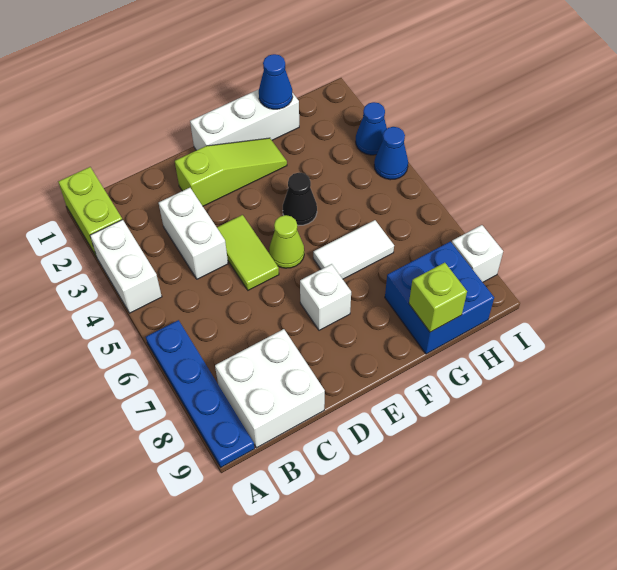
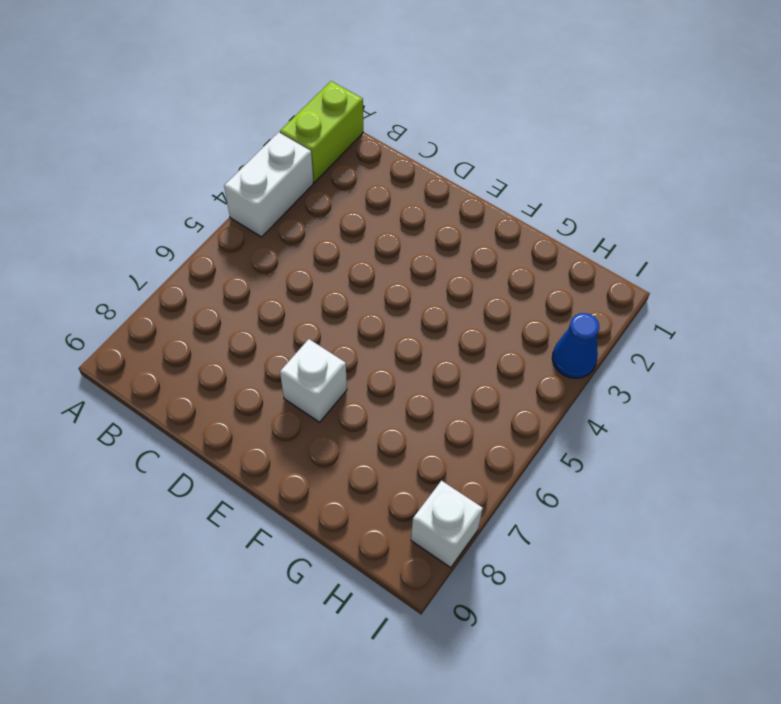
none -> blue plate A6:A9 level 1
none -> white brick B8:C9 level 1
none -> white brick C3:C4 level 1

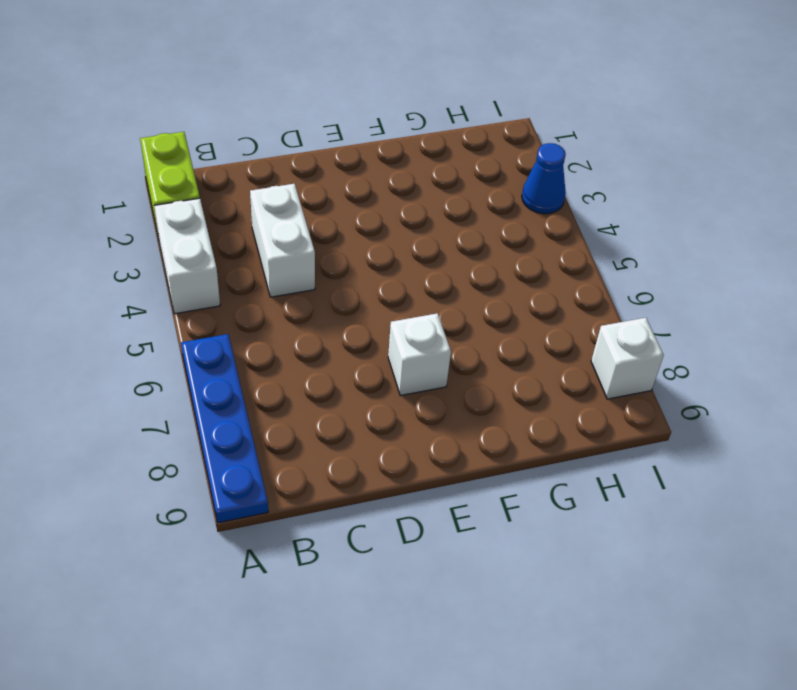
none -> white brick B8:C9 level 1
none -> lime slope D2:F2 level 1 top D
none -> lime tile D4:D5 level 1

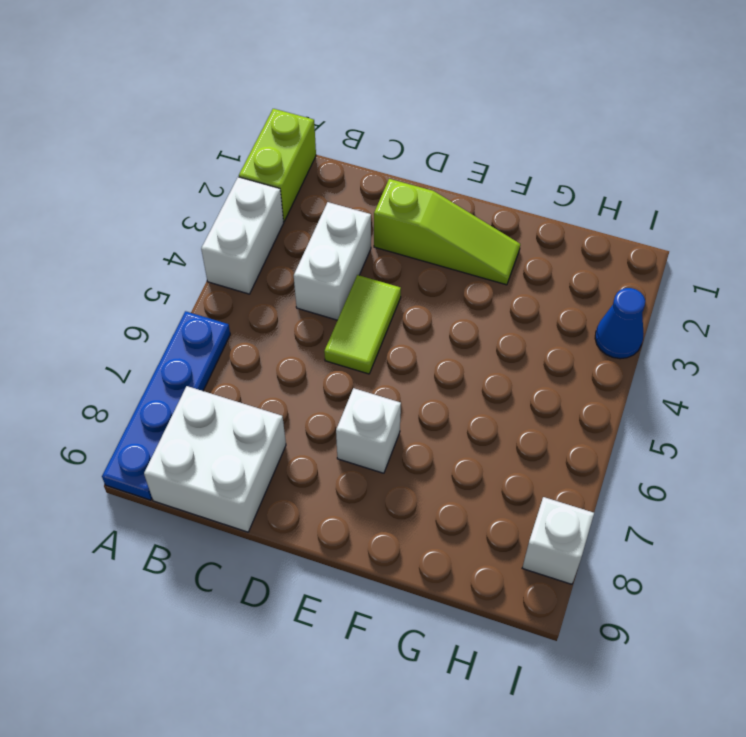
none -> white brick E1:G1 level 1
none -> lime cone E5 level 1
none -> black cone F4 level 1

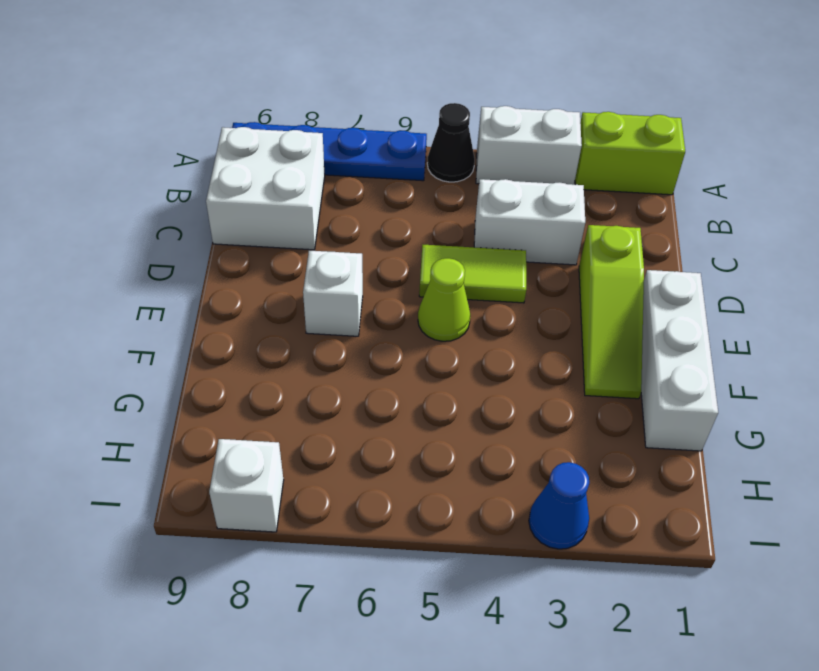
black cone A5 level 1 -> black cone F4 level 1
none -> white tile F6:G6 level 1
none -> blue brick G8:H9 level 1
none -> blue cone I4 level 1

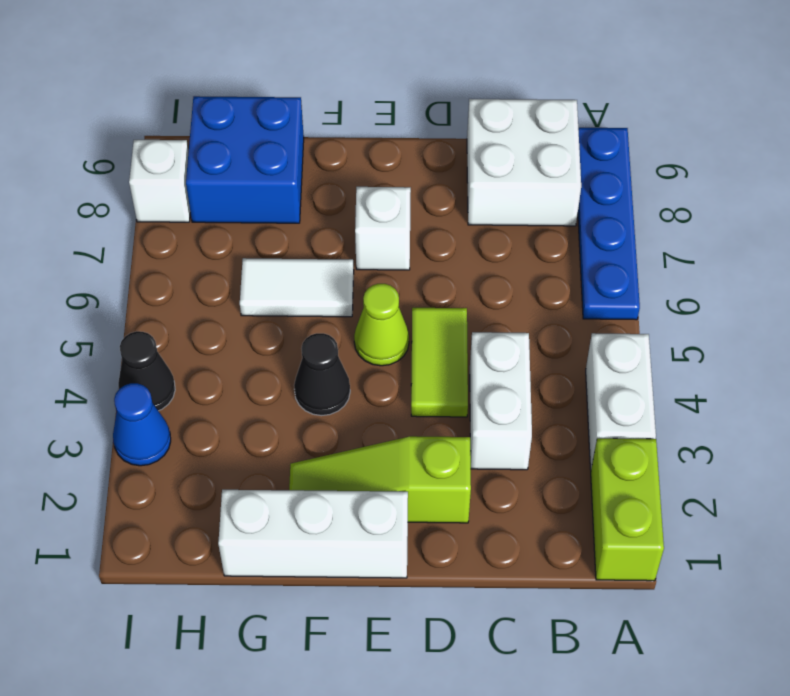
black cone I4 level 1 -> blue cone I4 level 1
none -> blue cone G1 level 2
none -> lime brick G9 level 2

